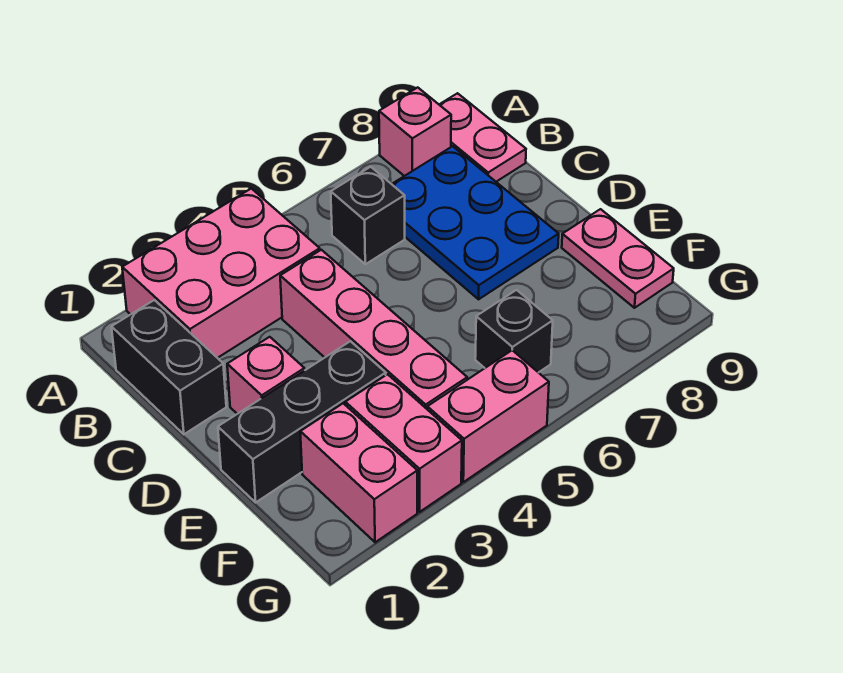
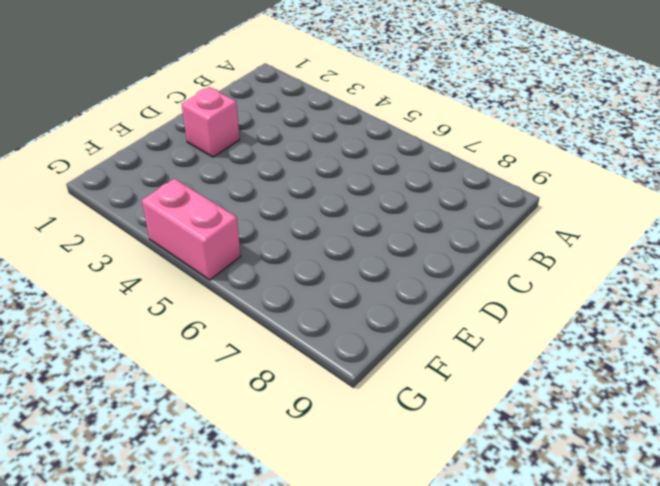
none -> pink brick A2:B4 level 1
none -> pink brick A8 level 1
none -> pink plate A9:B9 level 1

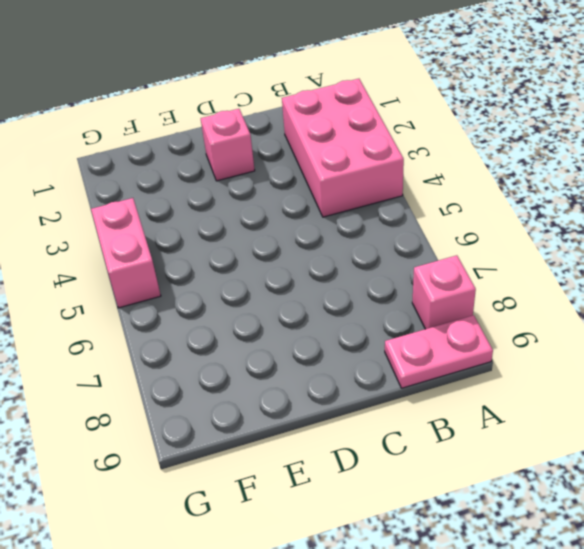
none -> black brick B1:C1 level 1
none -> black brick B6 level 1
none -> blue plate B7:D8 level 1

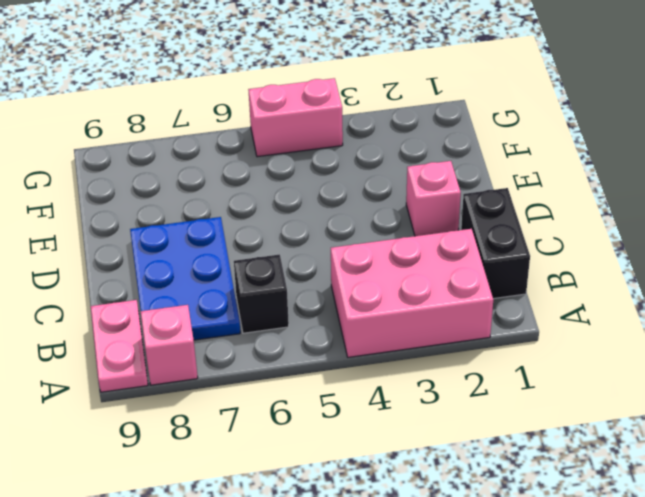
none -> pink brick C4:F4 level 1
none -> black brick E1:E3 level 1
none -> pink plate E9:F9 level 1

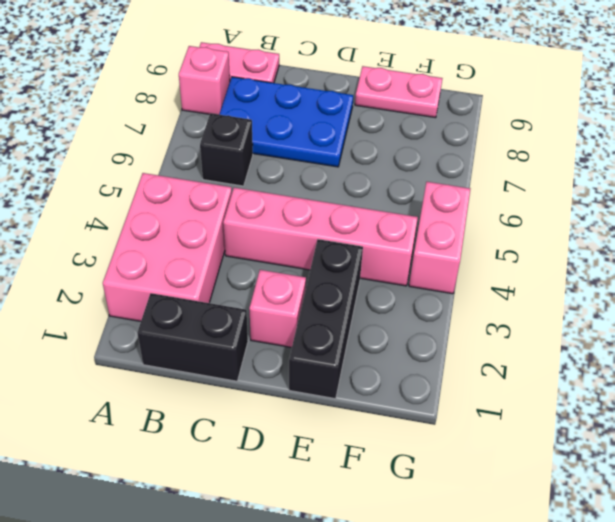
none -> pink brick F2:G2 level 1
none -> pink brick F3:G3 level 1
none -> black brick F6 level 1

